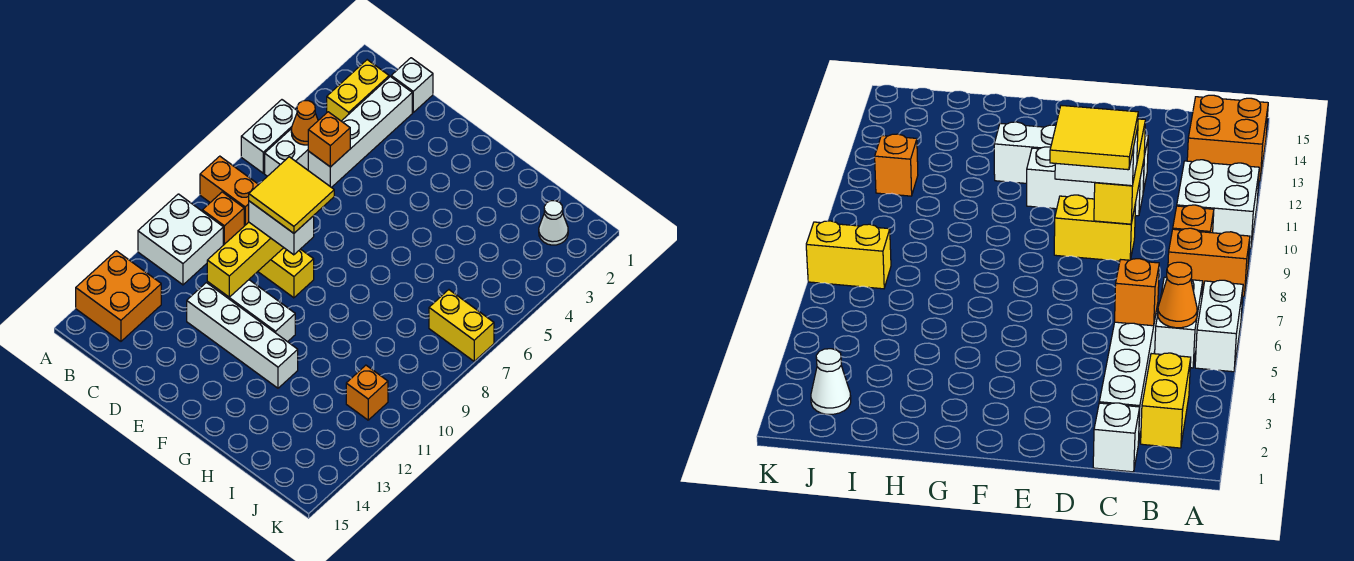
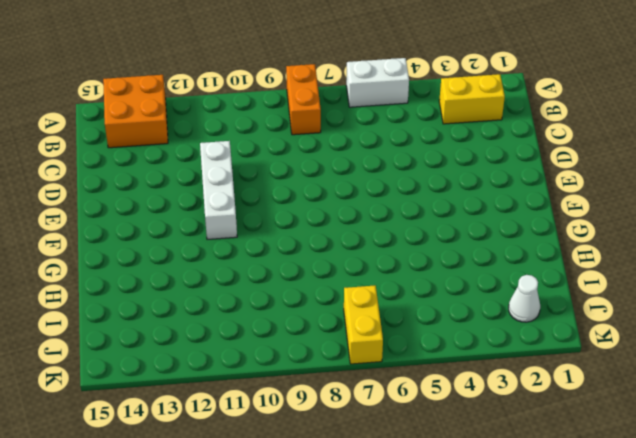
none -> white brick A10:B11 level 1
none -> white brick B5:B6 level 1
none -> orange brick B9 level 1

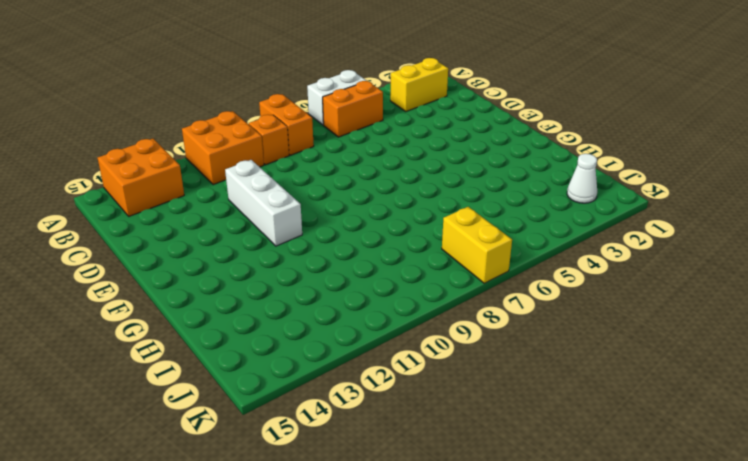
orange brick A10:B11 level 1 -> white brick A10:B11 level 1
orange brick B5:B6 level 1 -> white brick B5:B6 level 1
none -> white brick C1 level 1
none -> white brick C2:C5 level 1
none -> yellow brick D9:E9 level 1

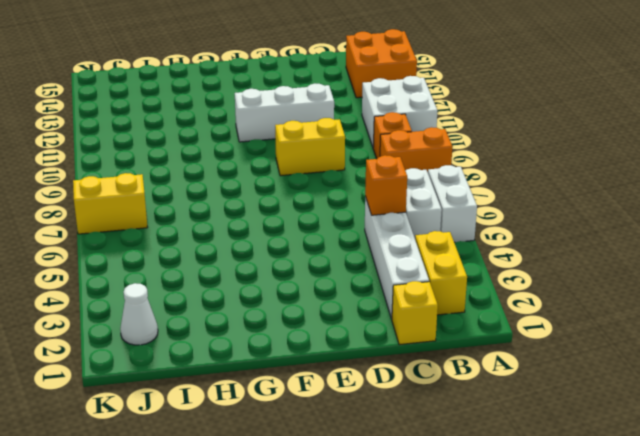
yellow brick C1 level 1 -> white brick C1 level 1
none -> white brick D12:G12 level 1
none -> orange brick J11 level 1
none -> orange cone B5 level 2

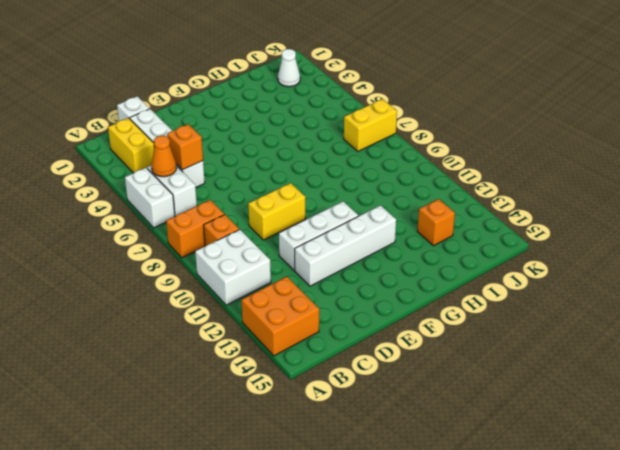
orange brick I13 level 1 -> orange brick J11 level 1
none -> yellow brick D9:D11 level 2
none -> white brick D9:E9 level 3
none -> yellow tile D8:E9 level 4

